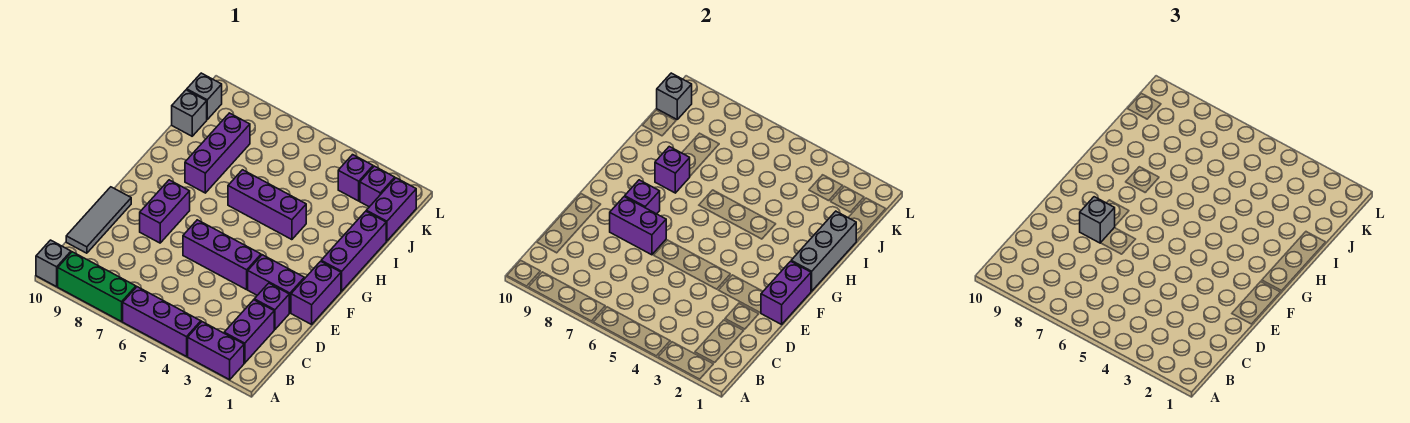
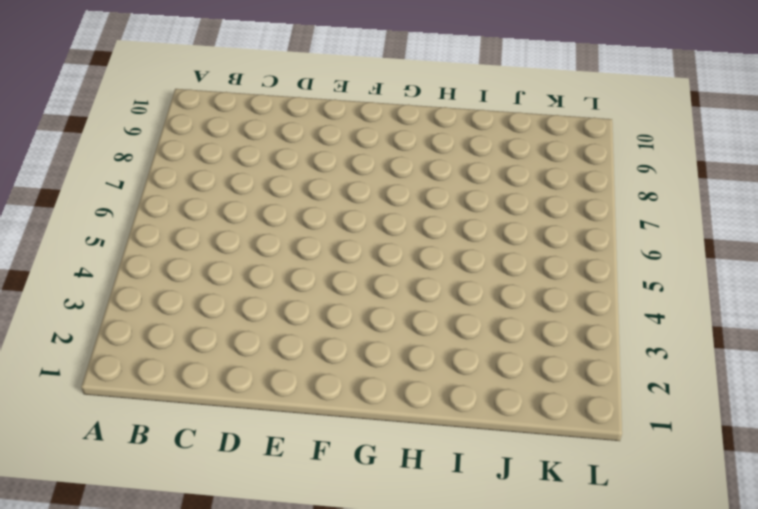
none -> purple brick A2:A3 level 1
none -> purple brick A4:A6 level 1
none -> green brick A7:A9 level 1

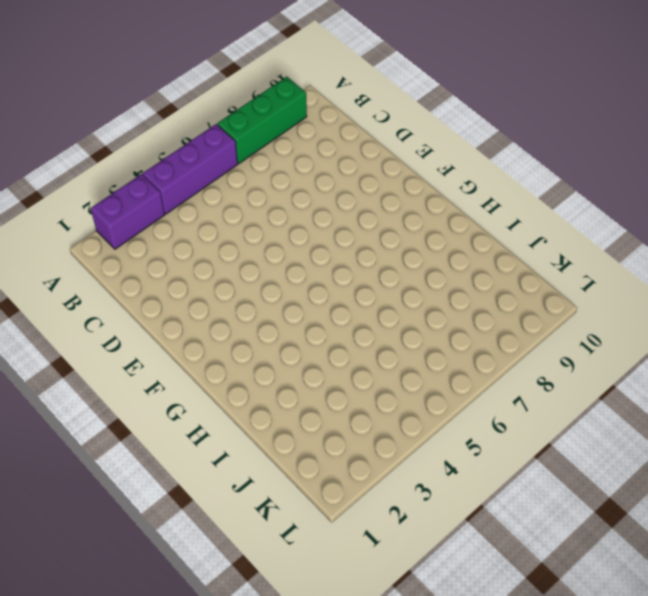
none -> grey brick A10 level 1
none -> purple brick B2:C2 level 1
none -> grey tile C10:E10 level 1

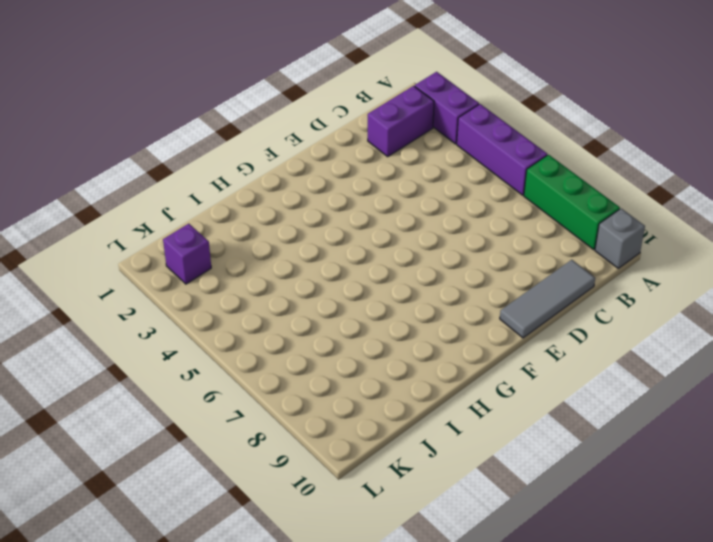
none -> purple brick D2 level 1
none -> purple brick E1:F1 level 1
none -> purple brick E2:E3 level 1

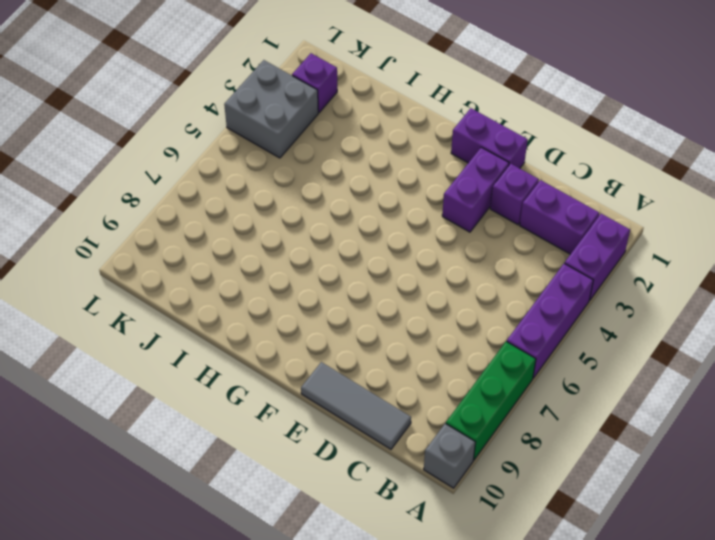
grey brick K3:L4 level 1 -> purple brick K3 level 1
none -> purple brick E4:E6 level 1
none -> purple brick E8:F8 level 1
none -> purple brick G1:I1 level 1

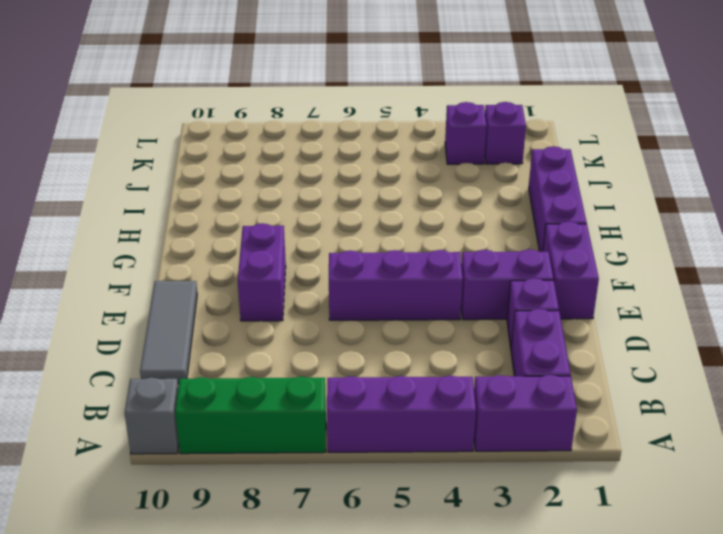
none -> purple brick H4:H6 level 1
none -> purple brick H8:J8 level 1
none -> purple brick J1:K1 level 1

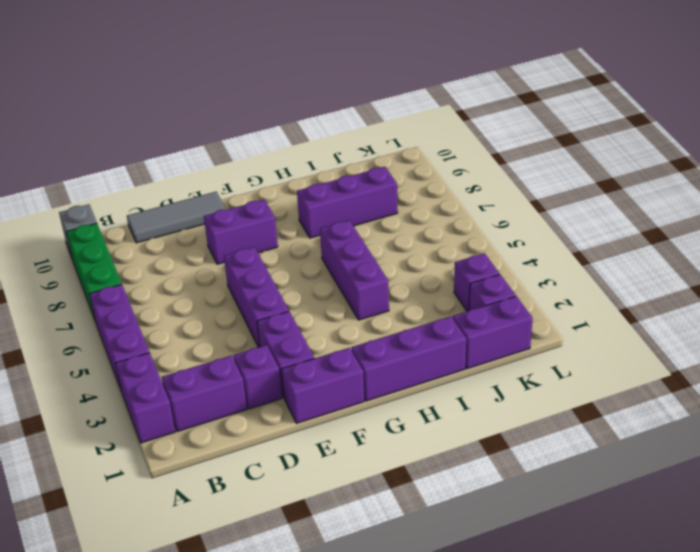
none -> grey brick J10 level 1
none -> grey brick K10 level 1
none -> purple brick E1:F1 level 2

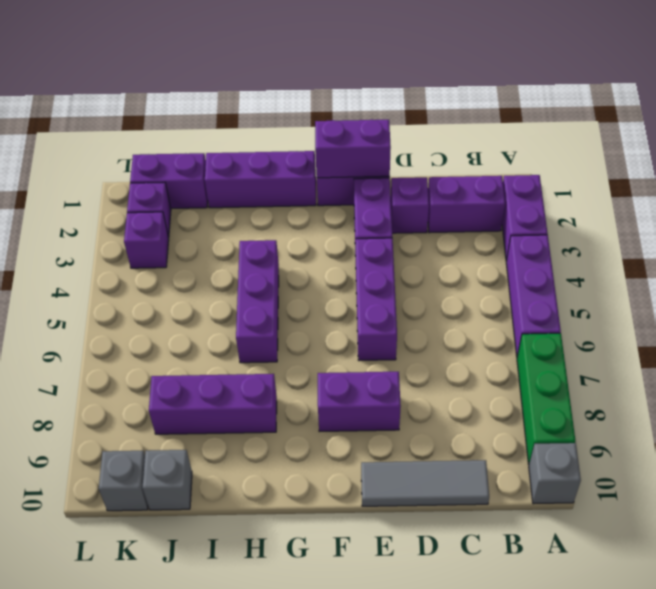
none -> purple brick E7:E8 level 2
none -> purple brick F8 level 2
none -> grey brick G1:I1 level 2

